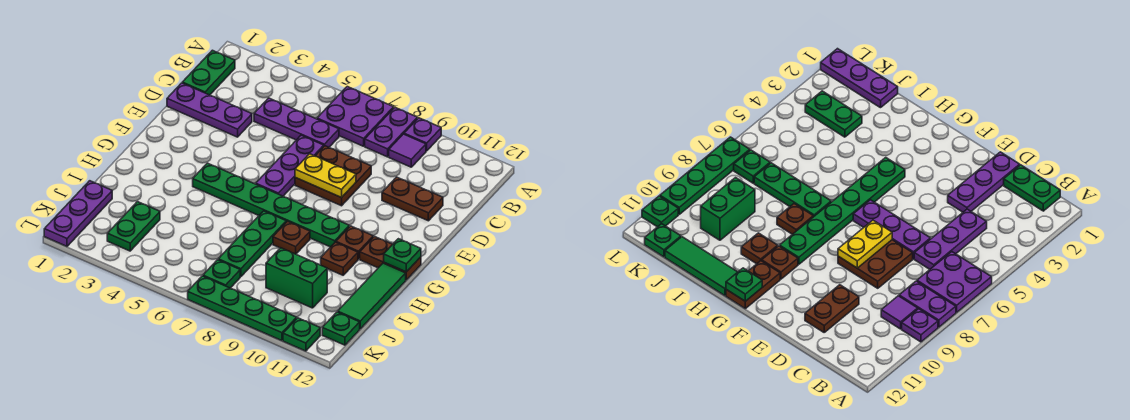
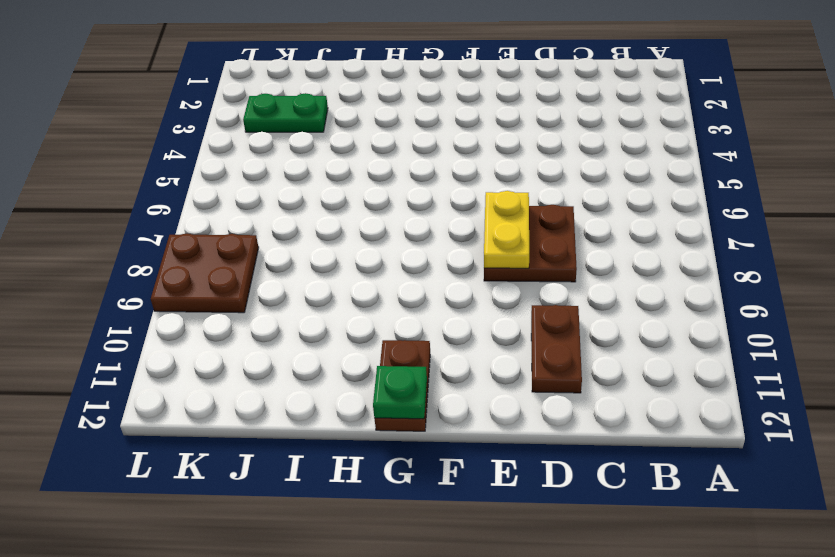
brown plate K8:L9 level 1 -> green plate L7:L10 level 1
none -> purple plate A6:B7 level 1
none -> purple plate A8:B8 level 1
none -> purple plate A9 level 1

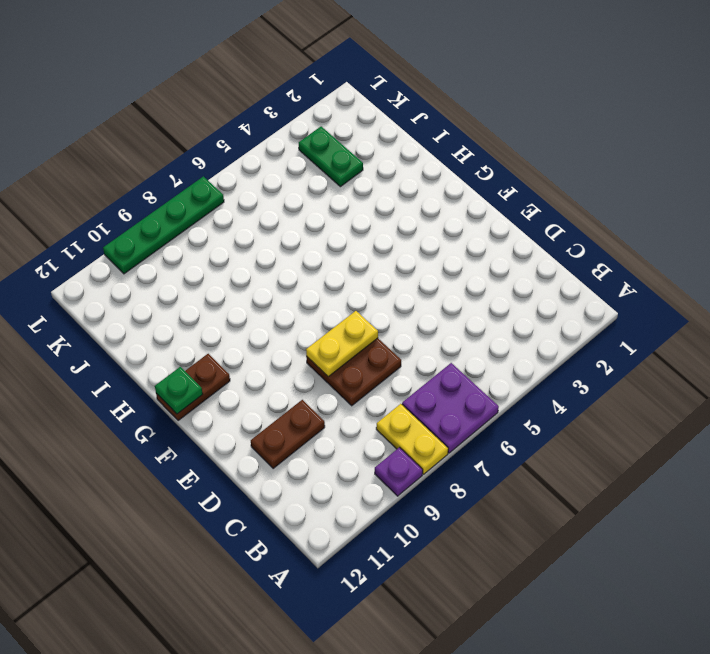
yellow plate A8:B8 level 1 -> purple plate A8:B8 level 1
none -> green plate B1:C1 level 1
none -> purple tile B9 level 1
none -> purple plate C4:C6 level 1

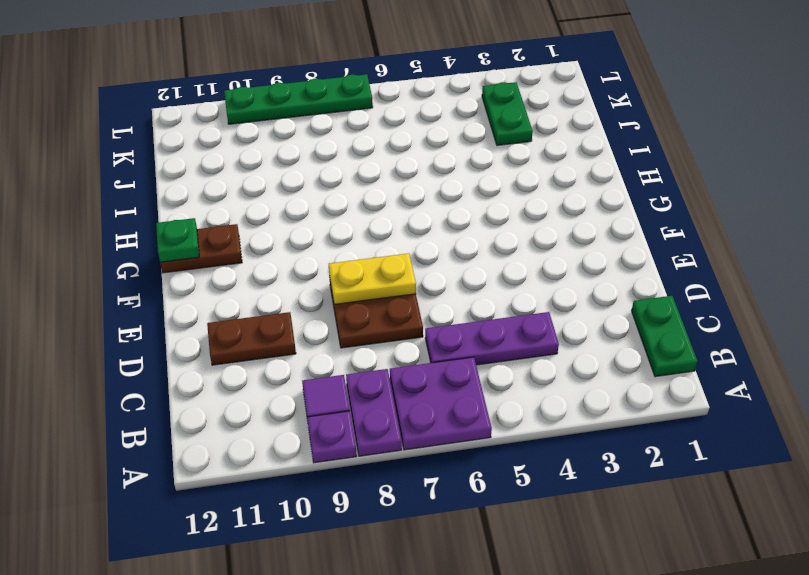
none -> purple plate D1:D3 level 1
none -> purple plate D6:F6 level 1
none -> green plate G4:G9 level 1

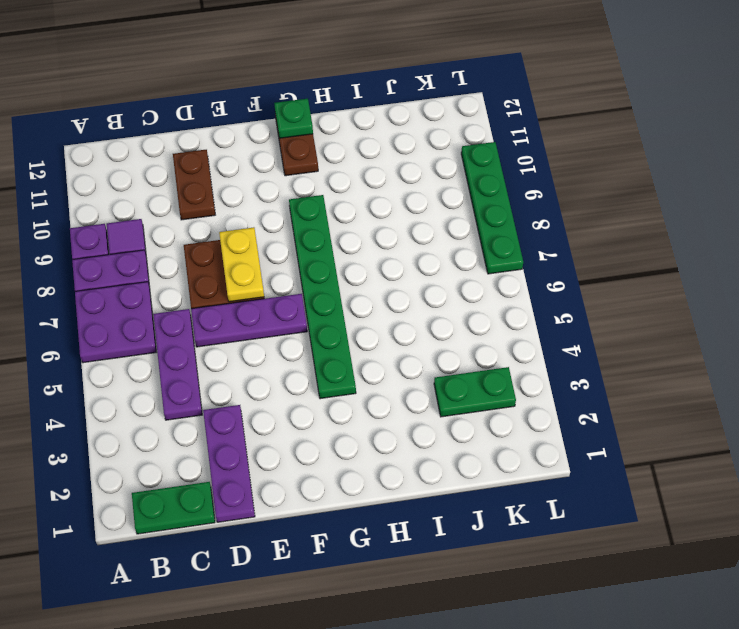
none -> brown plate G10 level 1
none -> green plate H7:J7 level 1
none -> brown plate H8 level 1

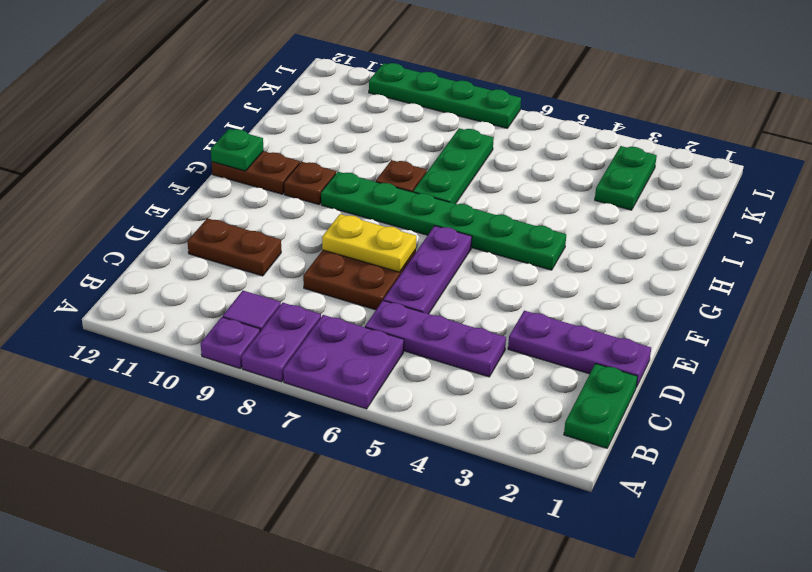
none -> brown plate H10 level 1
none -> green tile H12:J12 level 1
none -> purple plate J1:L1 level 1

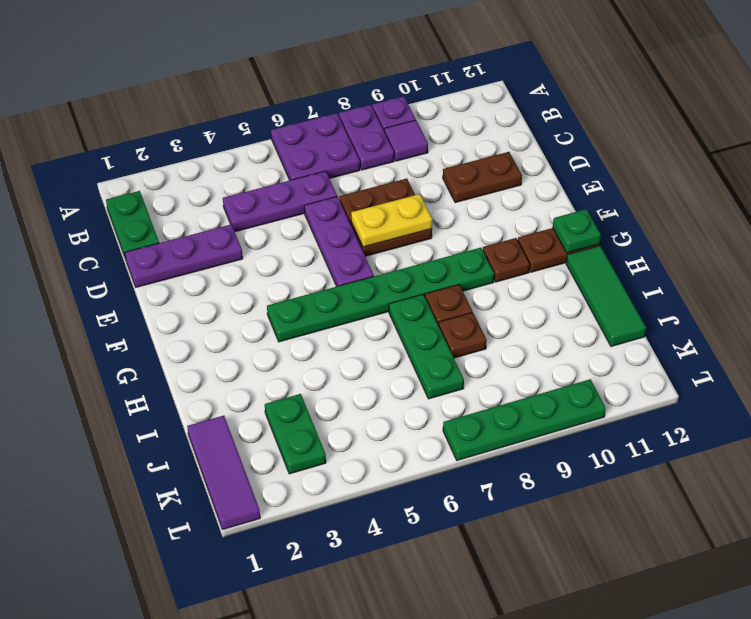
brown plate I8 level 1 -> brown plate H10 level 1
purple tile J1:L1 level 1 -> purple plate J1:L1 level 1
none -> green brick J9:J10 level 1
none -> green plate K7 level 1
none -> green plate K12 level 1

